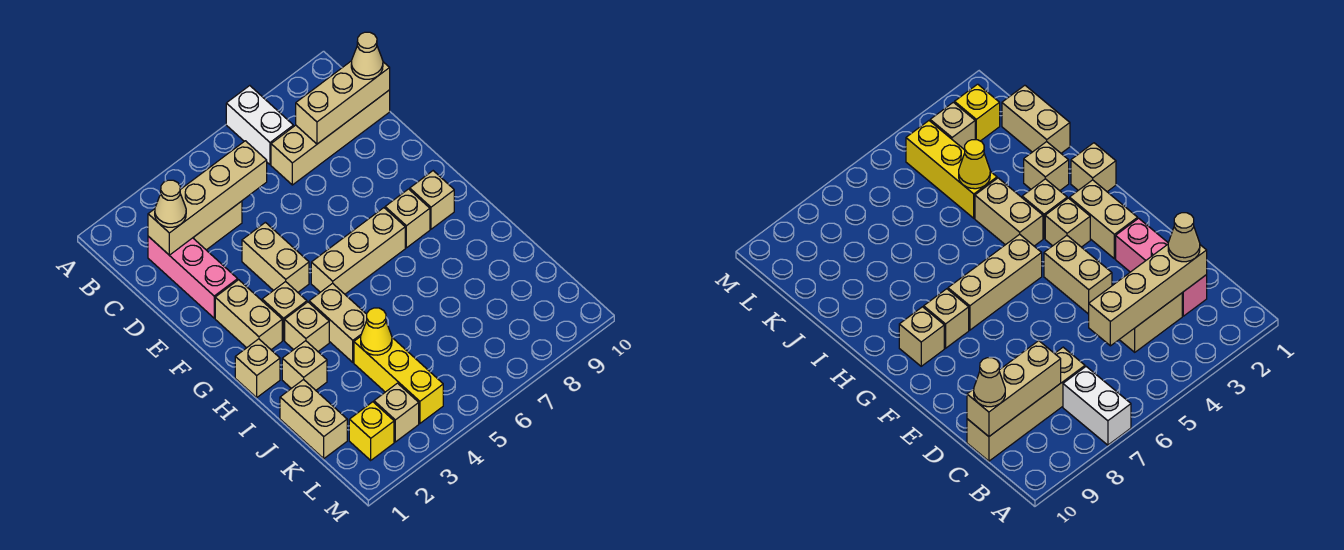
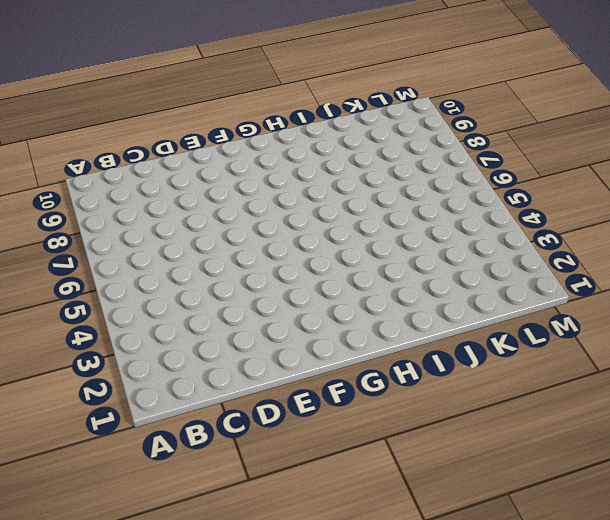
none -> white brick A7:B7 level 1
none -> pink brick C2:E2 level 1
none -> tan brick C3:C4 level 1

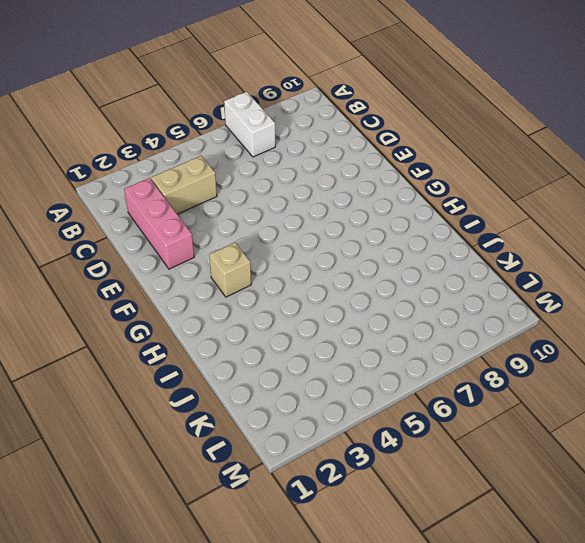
none -> tan brick C7:C10 level 1
none -> tan brick E4:F4 level 1
none -> tan brick F2:G2 level 1

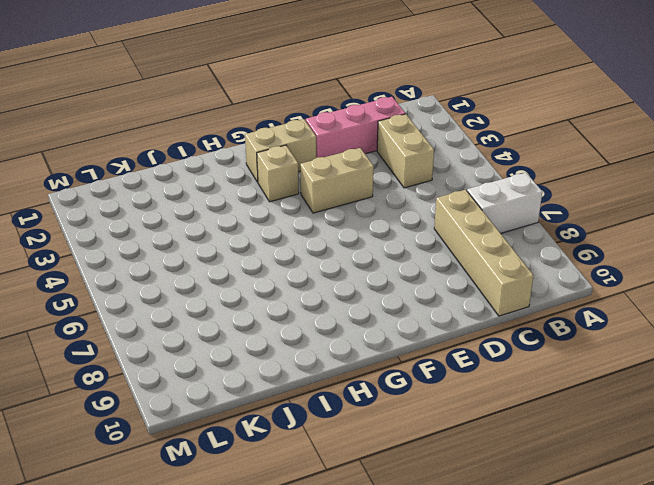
none -> tan brick G5:G7 level 1
none -> tan brick G8 level 1
none -> tan brick G9 level 1

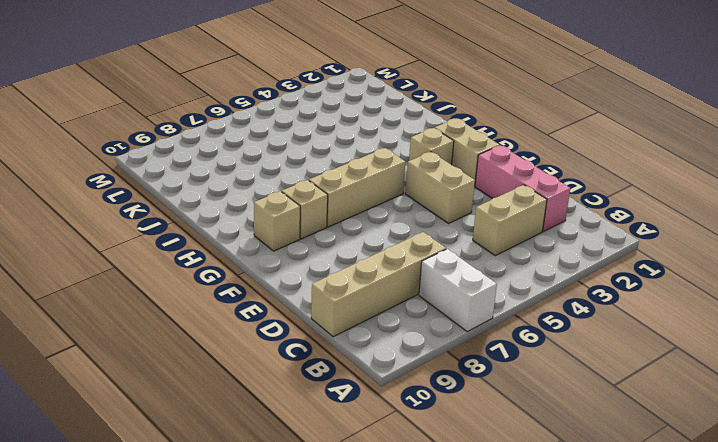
none -> tan brick H1 level 1
none -> tan brick H3 level 1
none -> tan brick H4:I4 level 1

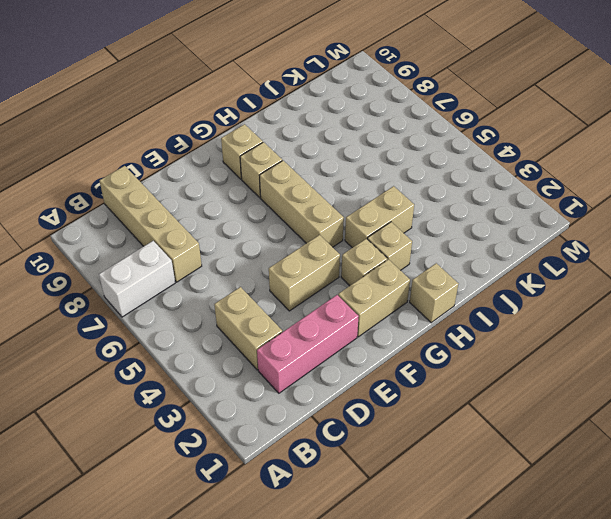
none -> tan brick I2 level 1
none -> tan brick J1:K1 level 1
none -> yellow brick J4:L4 level 1

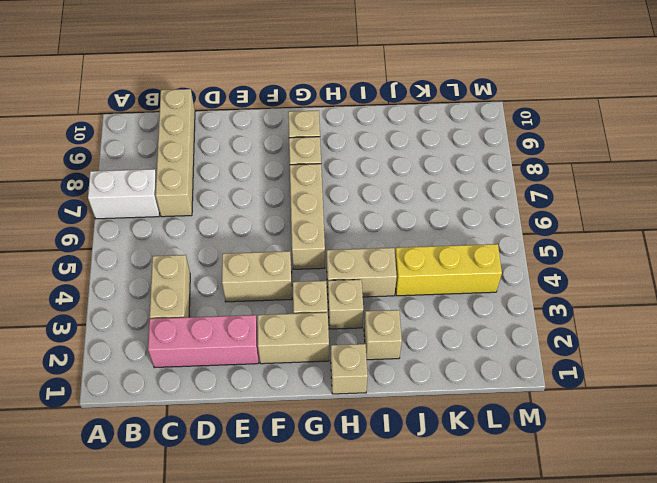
none -> tan brick J1:K1 level 1
none -> yellow brick L2 level 1
none -> tan brick L3 level 1

